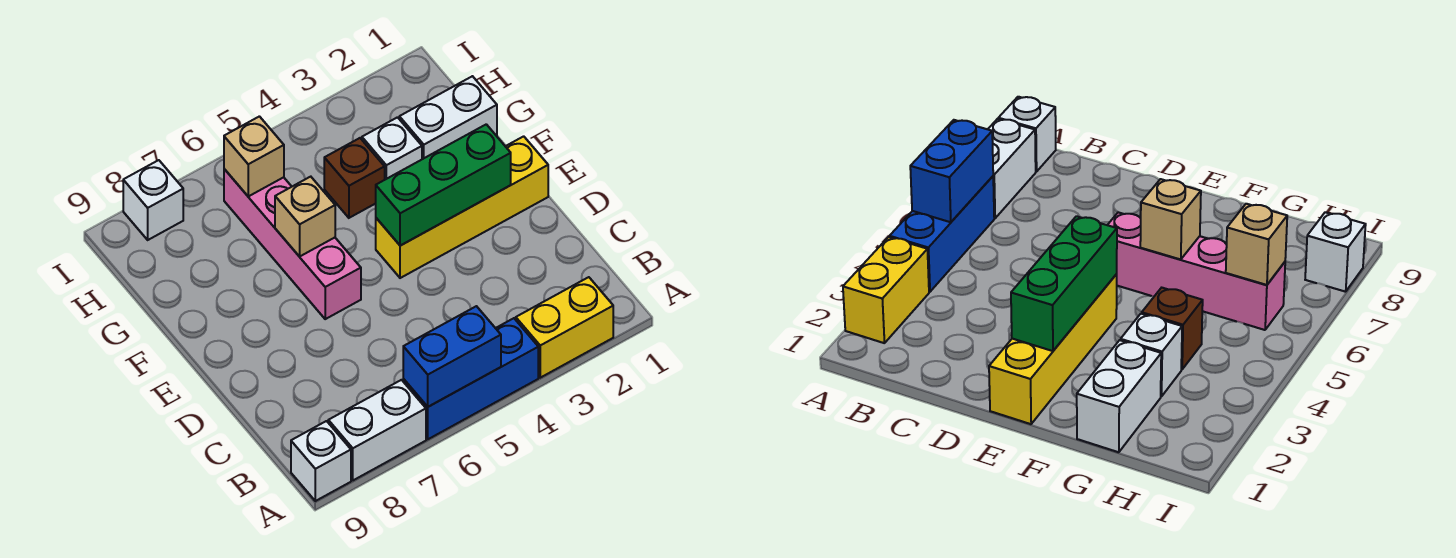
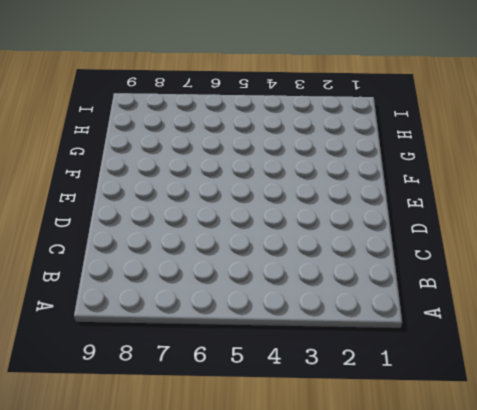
none -> yellow brick A2:A3 level 1
none -> blue brick A4:A6 level 1
none -> white brick A7:A8 level 1

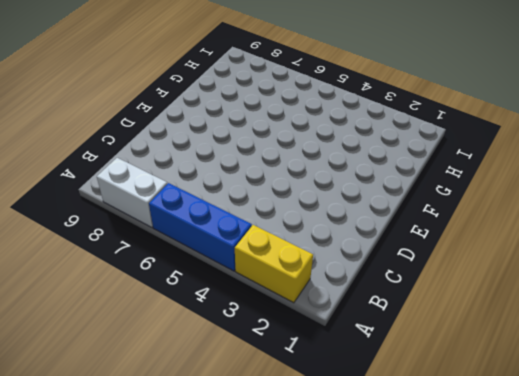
none -> white brick A9 level 1
none -> yellow brick E1:E4 level 1
none -> pink brick E6:H6 level 1

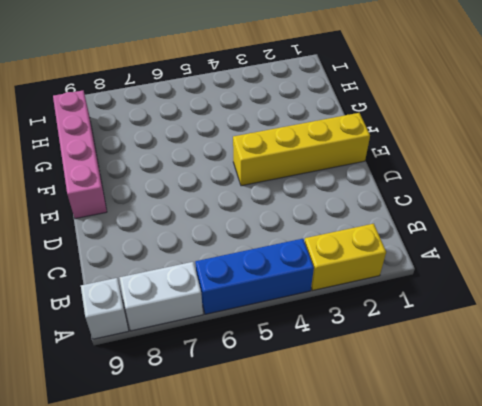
pink brick E9:H9 level 1 -> pink brick E6:H6 level 1
none -> white brick G1:G2 level 1
none -> white brick G3 level 1
none -> brown brick G4 level 1

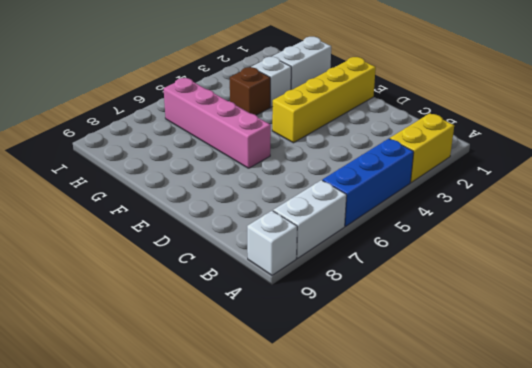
none -> white brick I8 level 1
none -> blue brick A5:A6 level 2
none -> green brick E2:E4 level 2

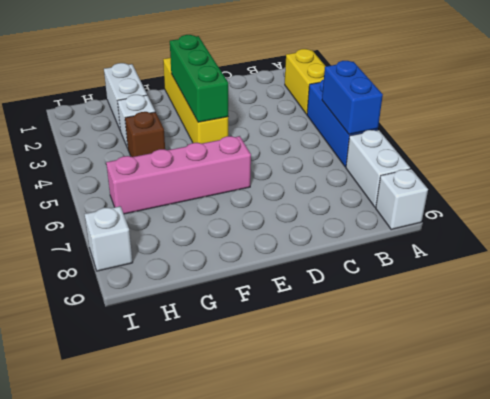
none -> tan brick F6 level 2
none -> tan brick H6 level 2

